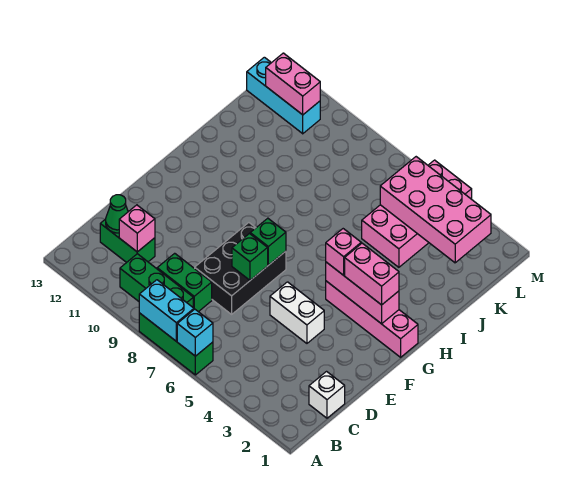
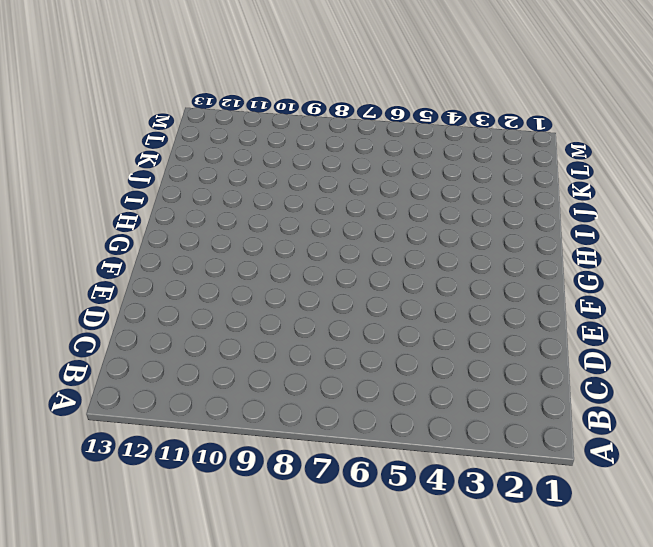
none -> green brick A6:A8 level 1
none -> green brick B8:B10 level 1
none -> white brick C1 level 1

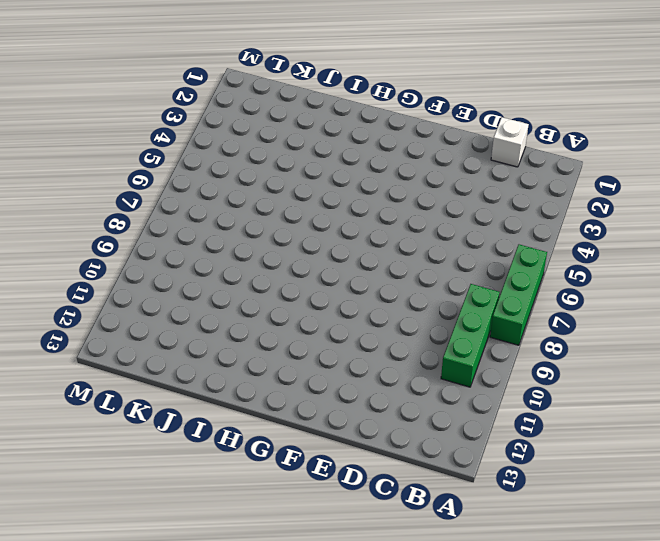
none -> green brick C8:C9 level 1
none -> green brick C11:C12 level 1
none -> black brick D7:F8 level 1

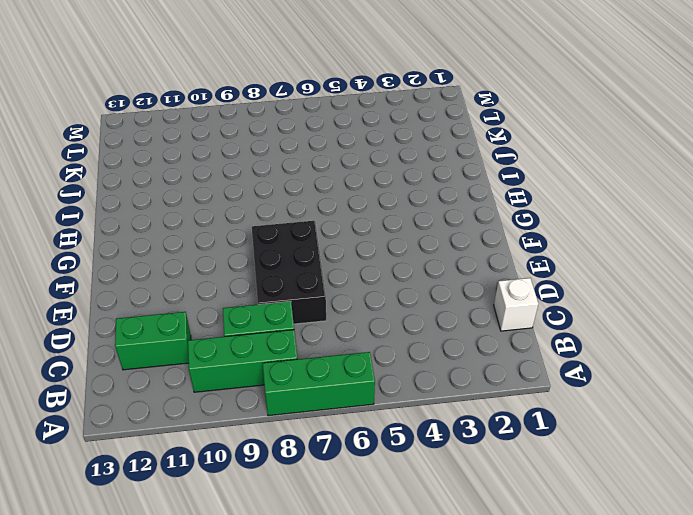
none -> white brick E4:E5 level 1
none -> pink brick G1:G4 level 1
none -> pink brick J4:M5 level 1

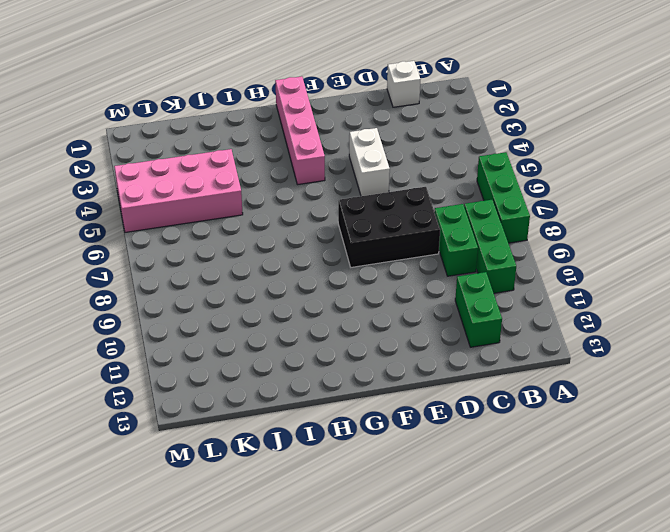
none -> cyan brick L11:L13 level 1
none -> cyan brick A6 level 2
none -> cyan brick A7:A8 level 2

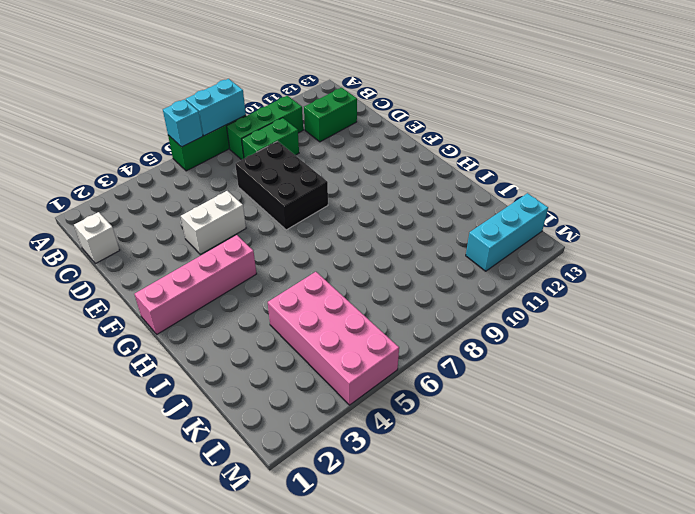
none -> pink brick C11 level 2
none -> green cone C12 level 2
none -> green brick E7 level 2

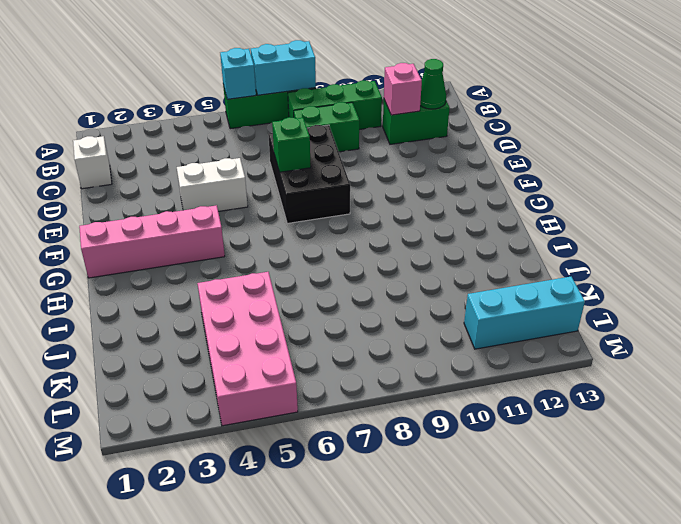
none -> green brick F7 level 2
none -> pink brick G2:G4 level 2
none -> pink brick K2:L5 level 2

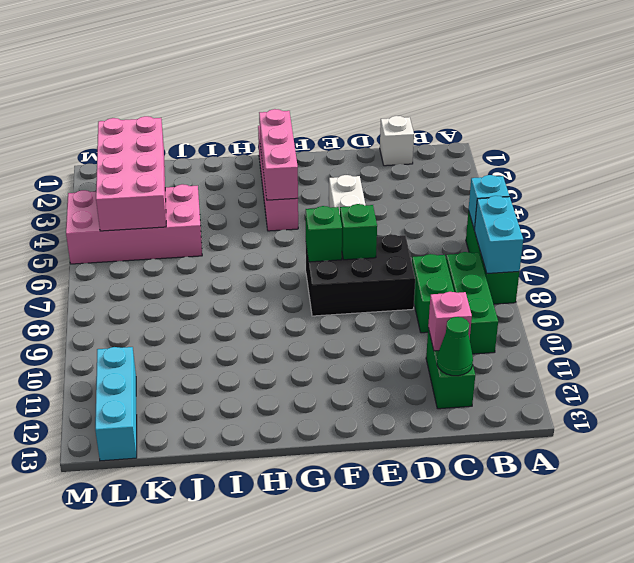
none -> pink brick L11:L12 level 2
none -> pink brick G2:G3 level 3
none -> pink brick G4 level 3

